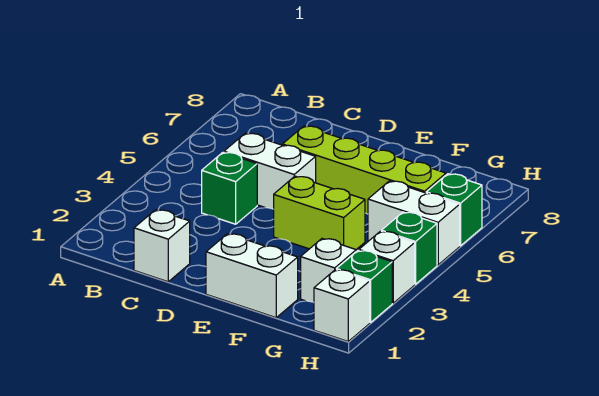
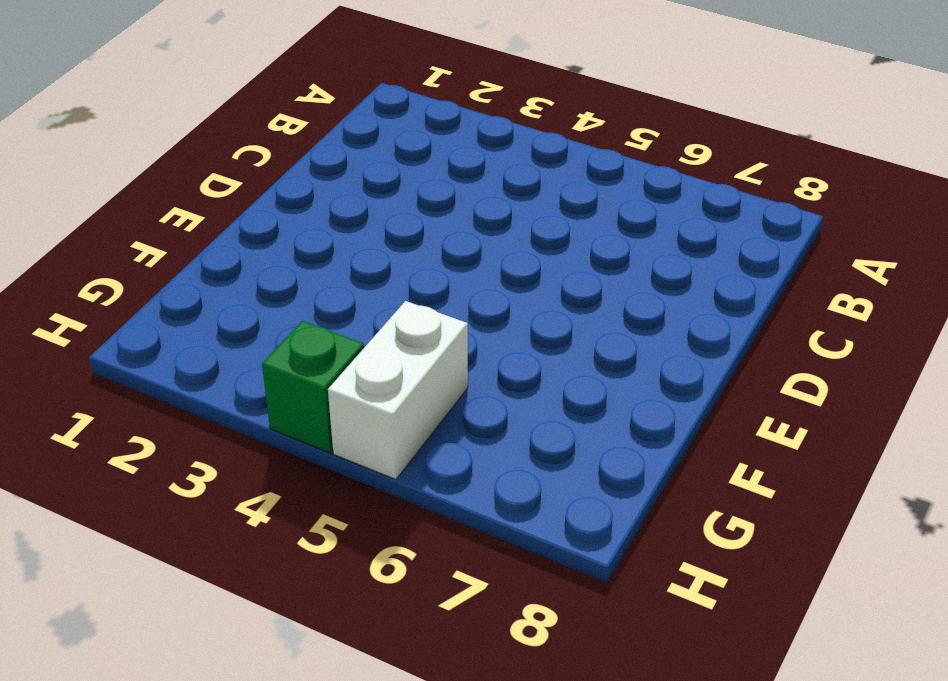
none -> white brick C1 level 1
none -> green brick C4 level 1
none -> white brick C5:D5 level 1

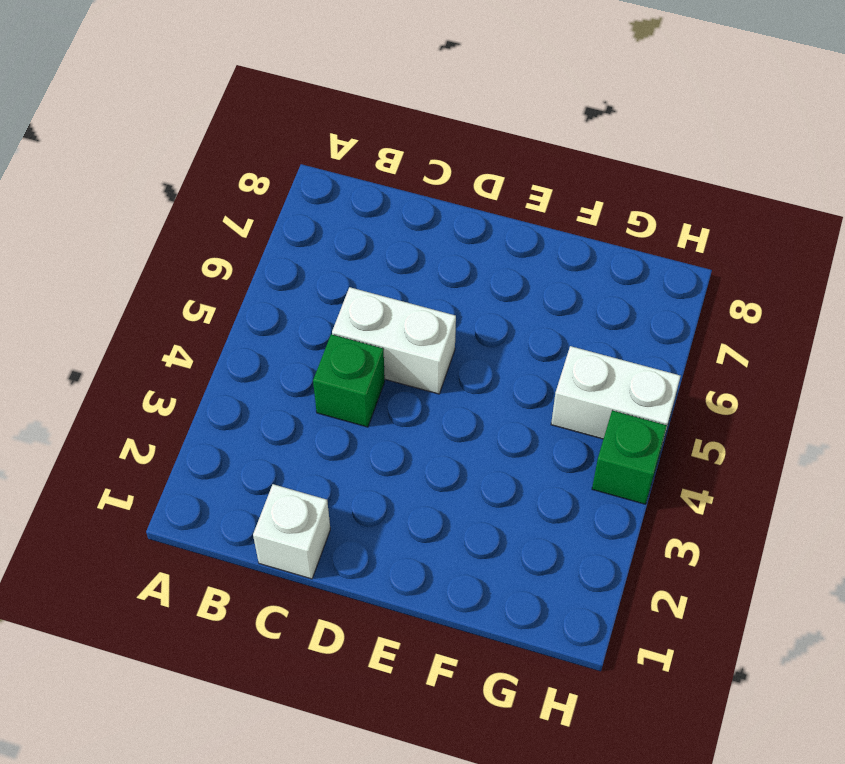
none -> lime brick D6:G6 level 1
none -> white brick E1:F1 level 1
none -> lime brick E4:F4 level 1

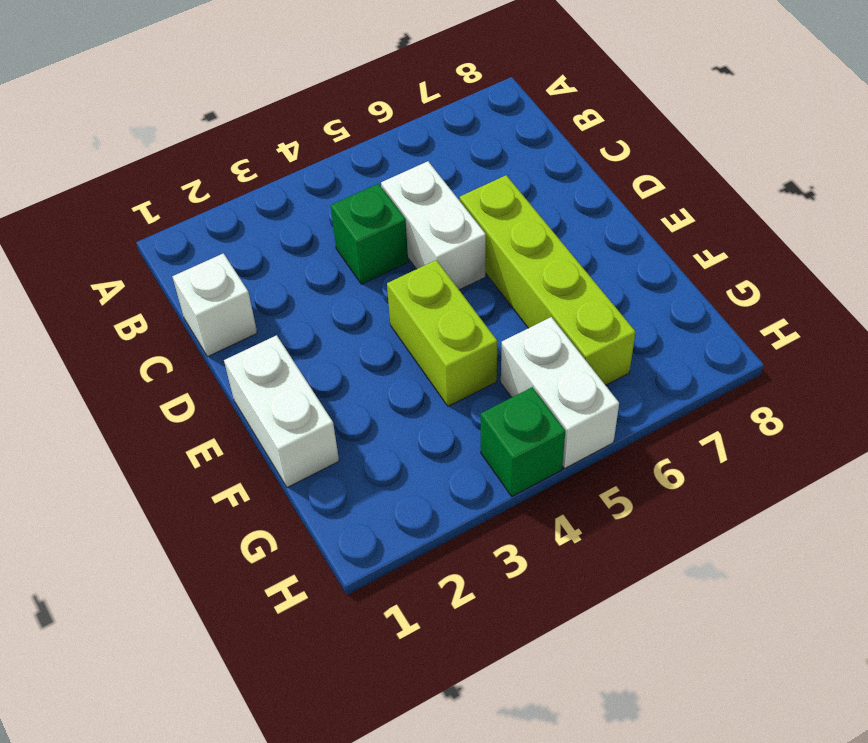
none -> white brick G2 level 1
none -> white brick H1 level 1
none -> green brick H2 level 1

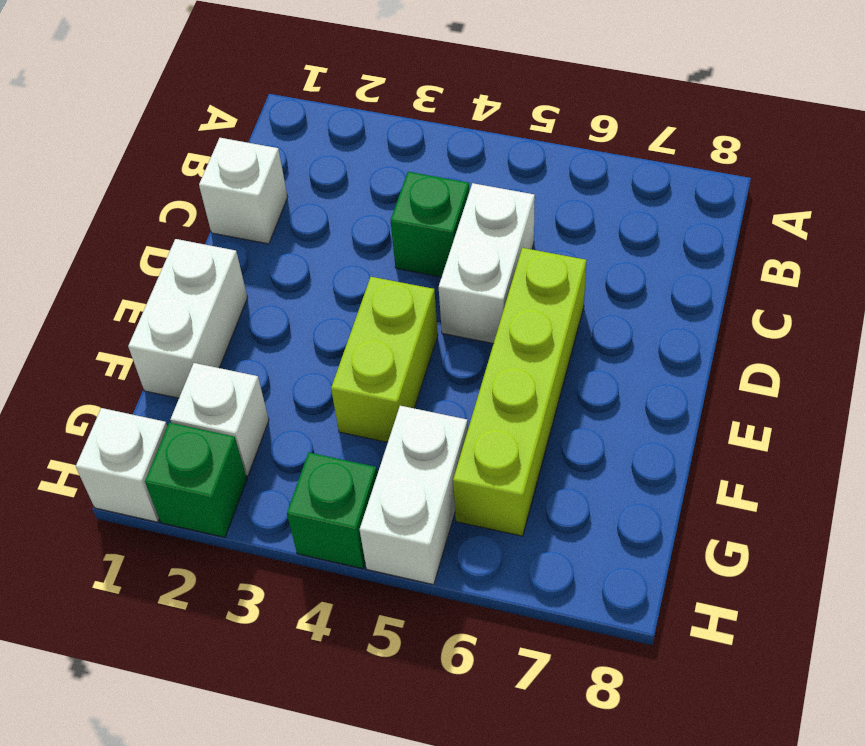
none -> white brick H3 level 1
none -> green brick H6 level 1

